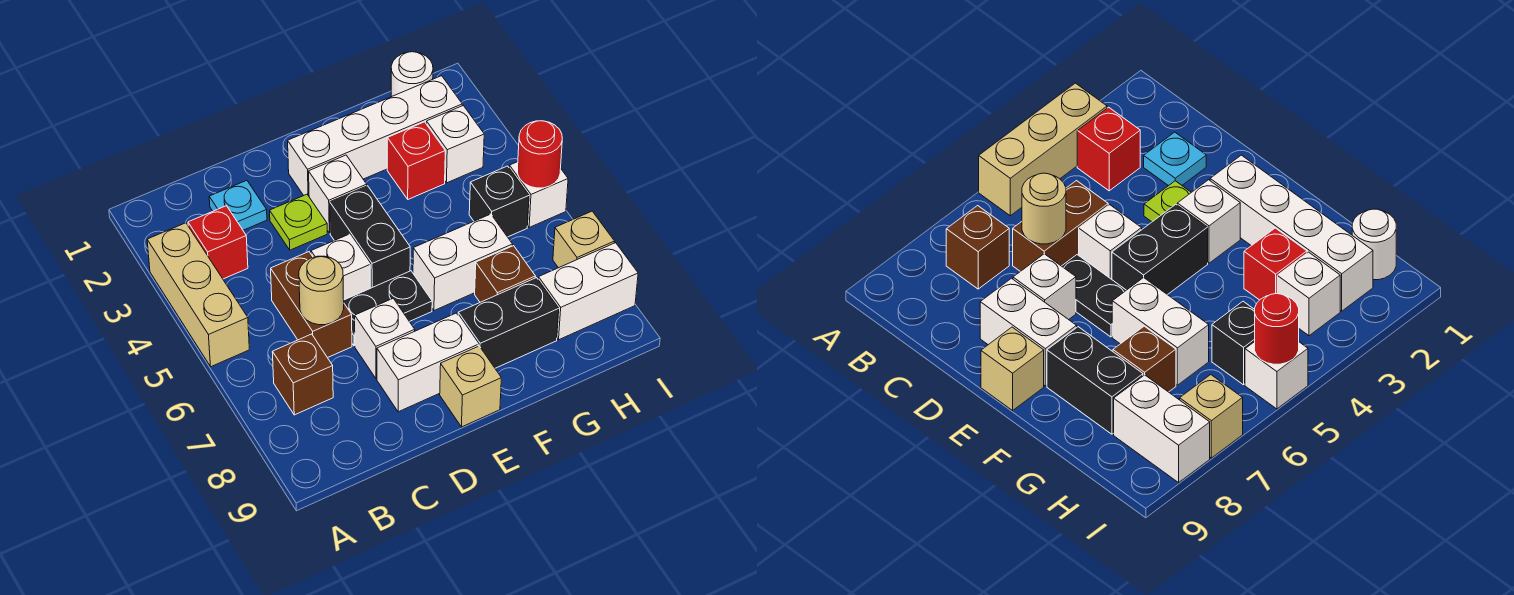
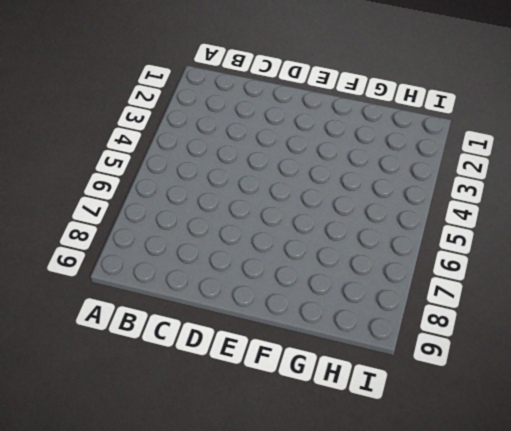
none -> tan brick A3:A5 level 1
none -> red brick B3 level 1
none -> brown brick B7 level 1

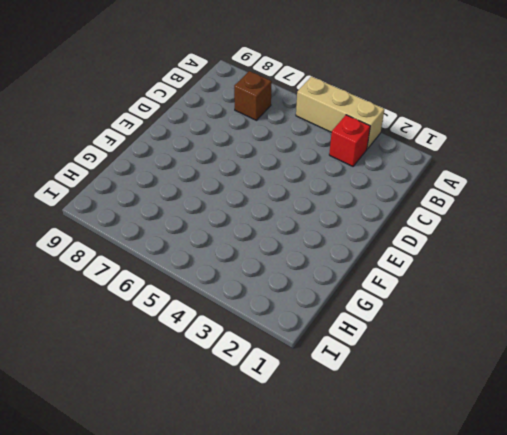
none -> cyan plate C2 level 1
none -> brown brick C5:C6 level 1
none -> lime plate D3 level 1

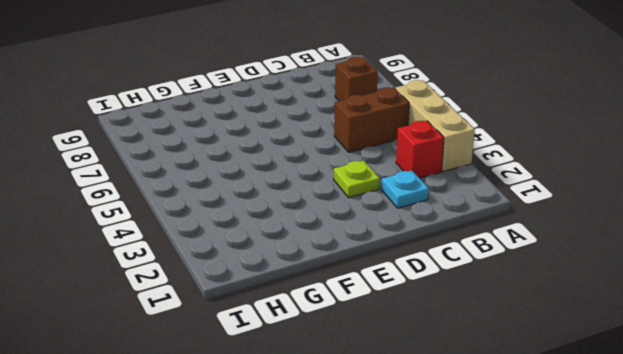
brown brick B5:C5 level 1 -> brown brick C5:C6 level 1
none -> white brick D5 level 1
none -> black plate D6:E6 level 1
none -> white brick D7 level 1

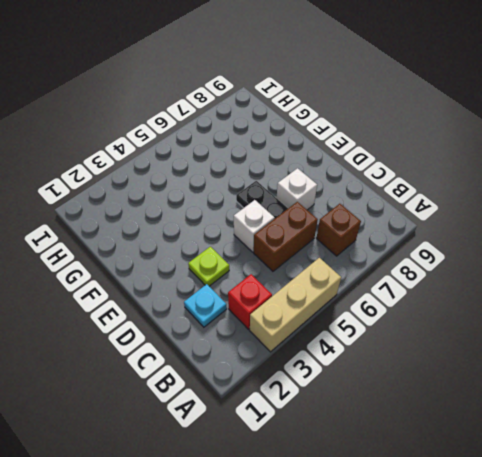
none -> white brick D8:E8 level 1
none -> white brick E2:H2 level 1
none -> white brick E3 level 1

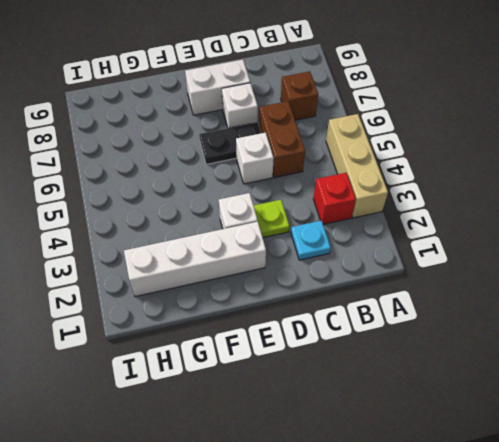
none -> black brick E4:E5 level 1
none -> tan brick E9 level 1
none -> white brick F6:G6 level 1

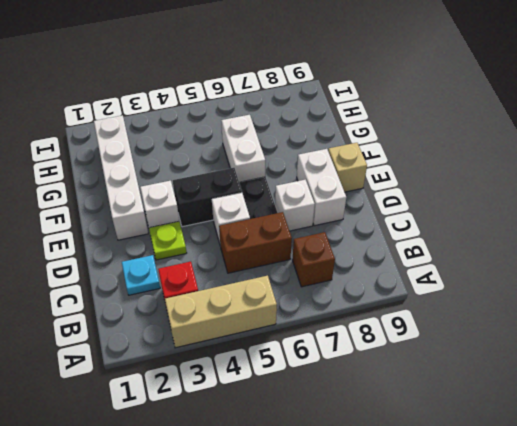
none -> black brick F8:G8 level 1
none -> red brick G3 level 1
none -> brown brick G7 level 1

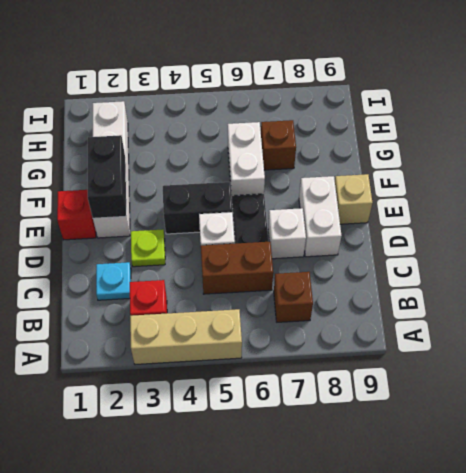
red brick E1 level 1 -> red brick G3 level 1
black brick E2:F2 level 2 -> black brick F8:G8 level 1
none -> white brick E3 level 1
none -> white round brick H1 level 1
none -> white brick H3 level 1

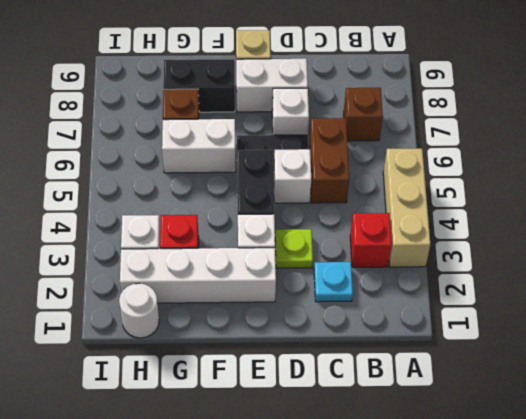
none -> black brick H5 level 1
none -> white brick H8:I8 level 1
none -> white brick I5 level 1

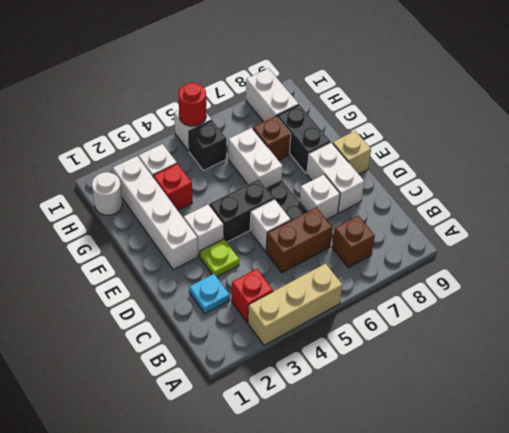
none -> tan brick I7 level 1
none -> tan round brick C6 level 2

